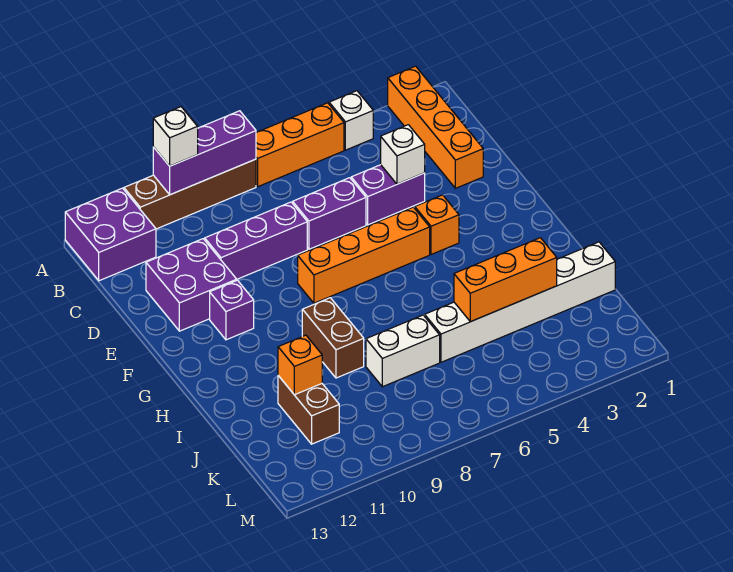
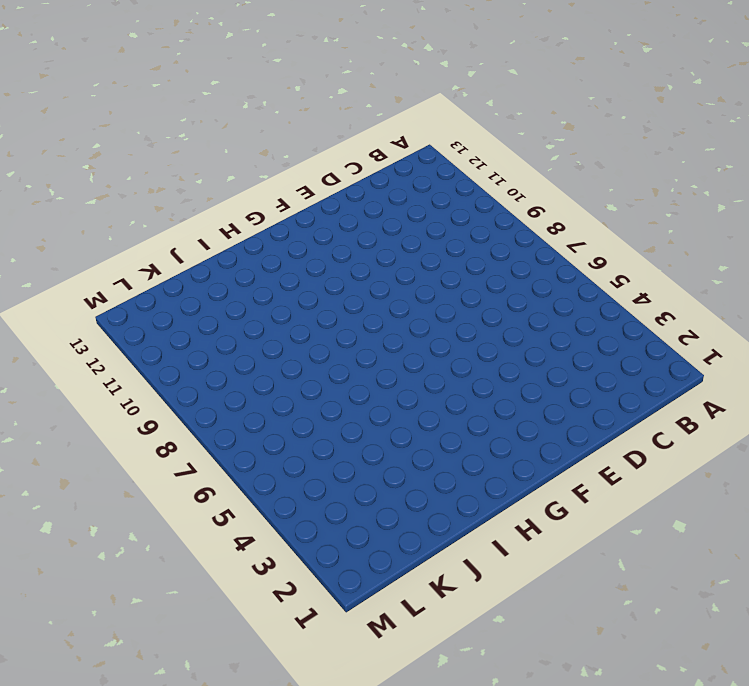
none -> orange brick A2:D2 level 1
none -> white brick A4 level 1
none -> orange brick A5:A7 level 1

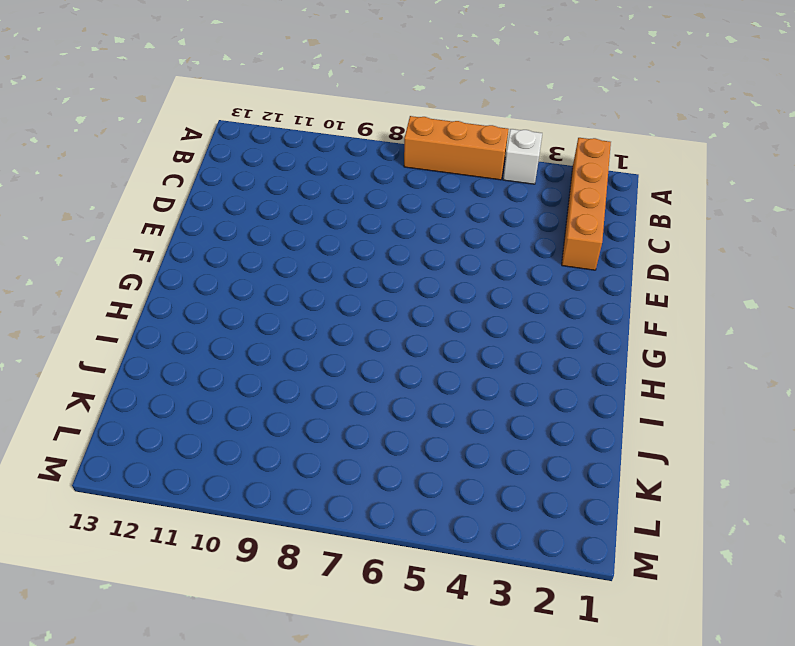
none -> brown brick A8:A11 level 1
none -> purple brick A12:B13 level 1
none -> purple brick D4:D5 level 1

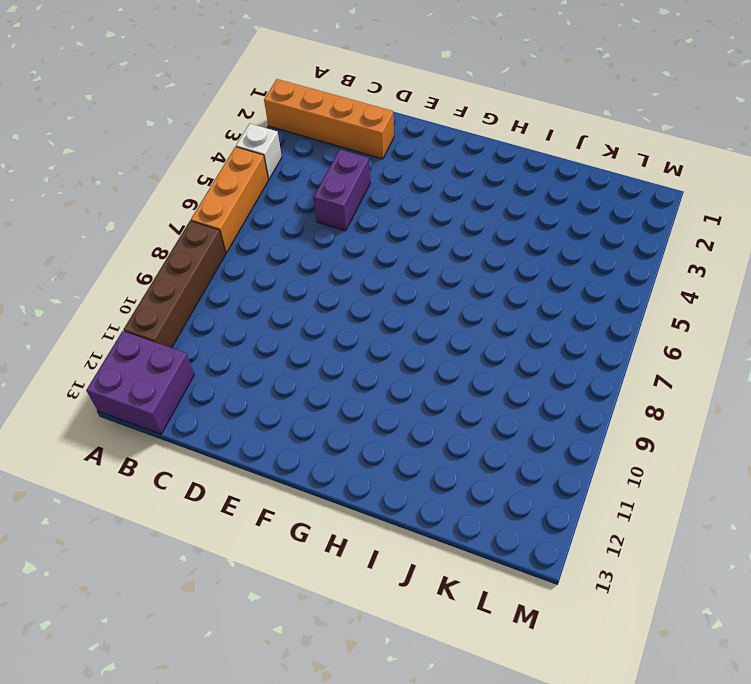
none -> purple brick D6:D7 level 1
none -> purple brick D8:D10 level 1
none -> purple brick D11:E12 level 1

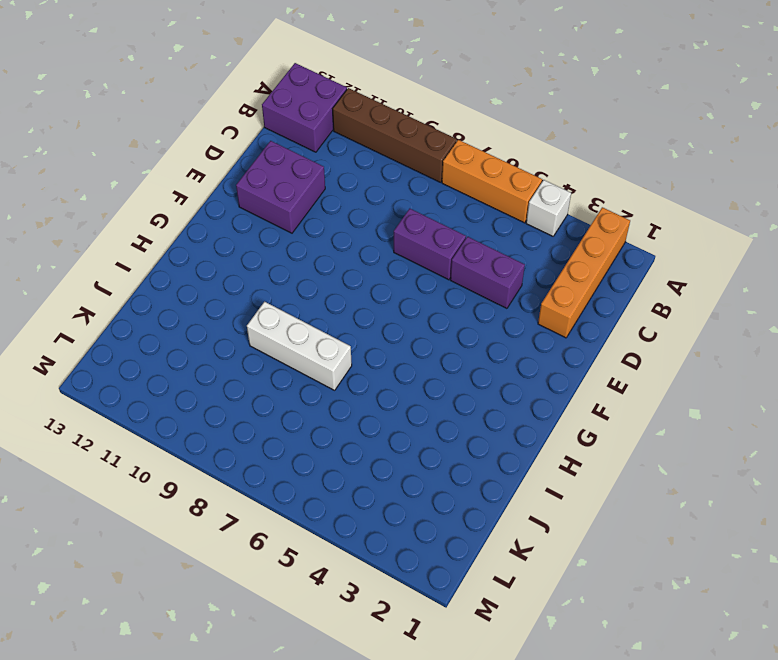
white brick I7:I9 level 1 -> brown brick H9:I9 level 1
none -> purple brick D8:D10 level 1
none -> orange brick F4 level 1
none -> orange brick F5:F8 level 1

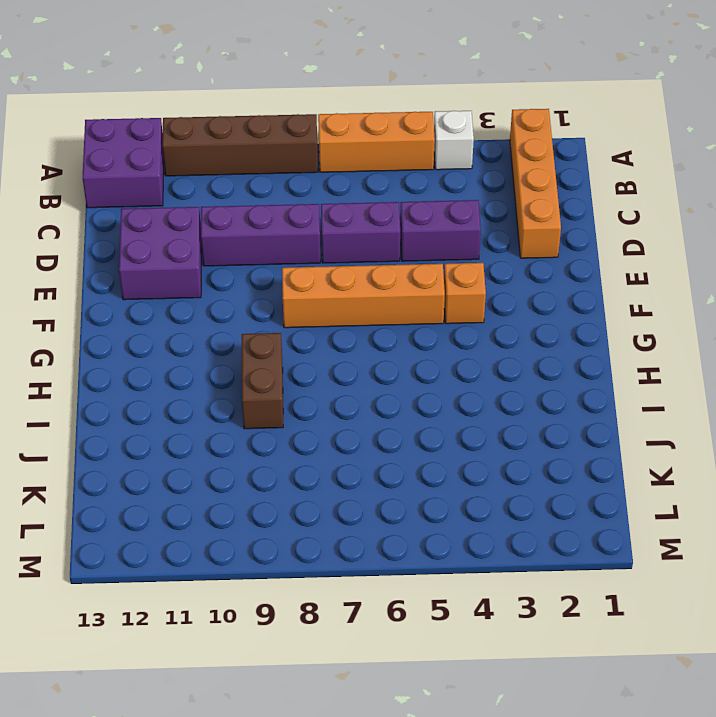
none -> purple brick F11 level 1
none -> white brick J1:J6 level 1
none -> white brick J7:J8 level 1

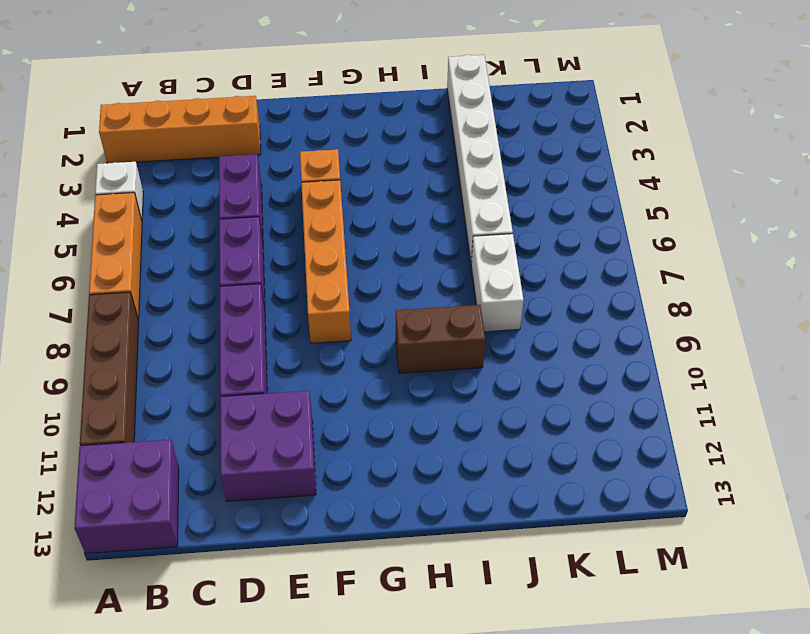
none -> purple brick F11 level 1
none -> brown brick J11:K11 level 1
none -> purple brick A8:A10 level 2

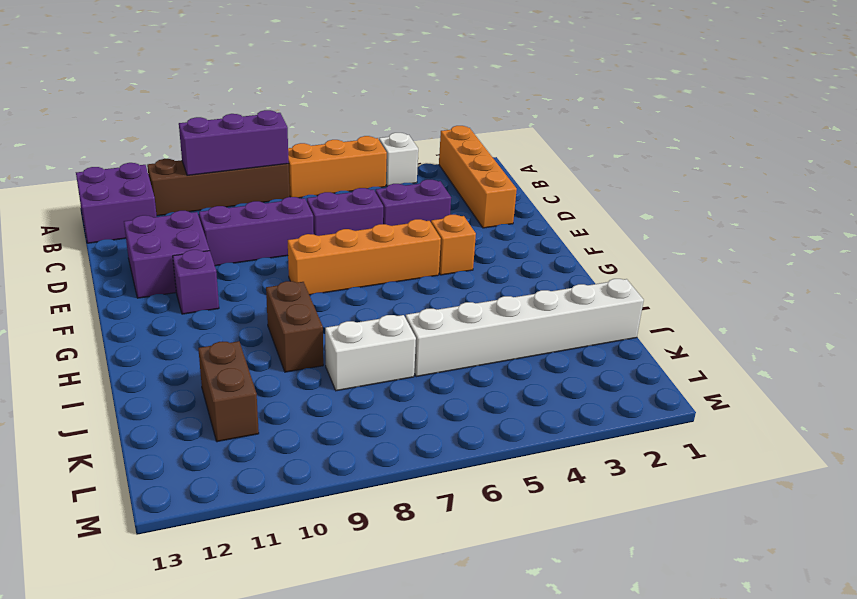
none -> white brick D4 level 2
none -> orange brick J3:J5 level 2
none -> orange brick J11 level 2

